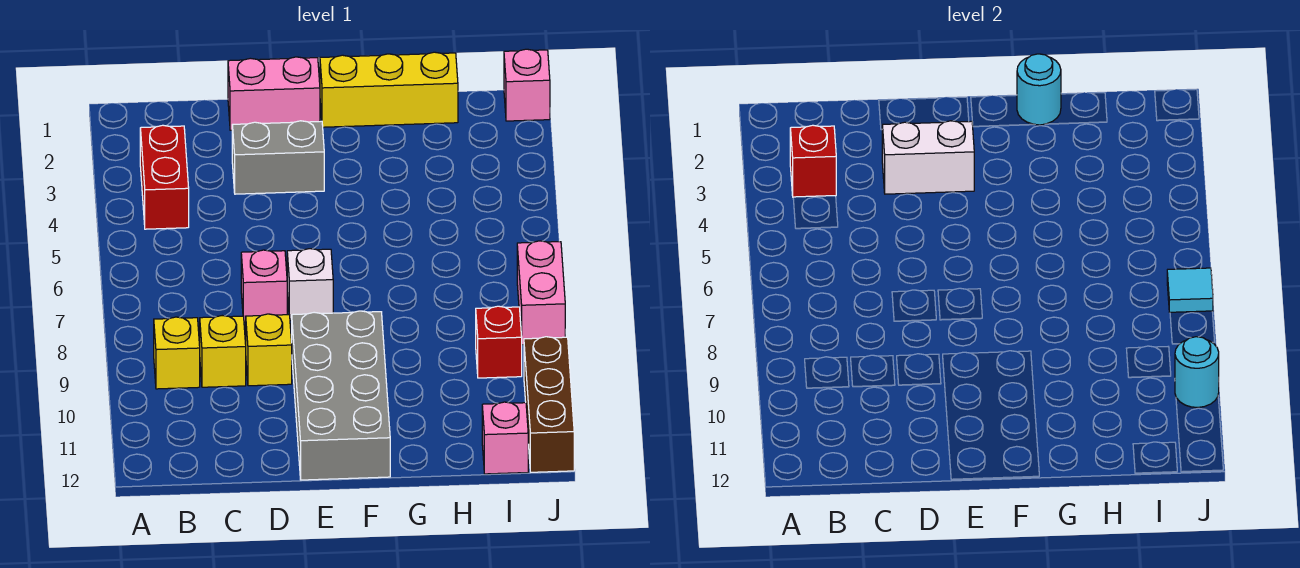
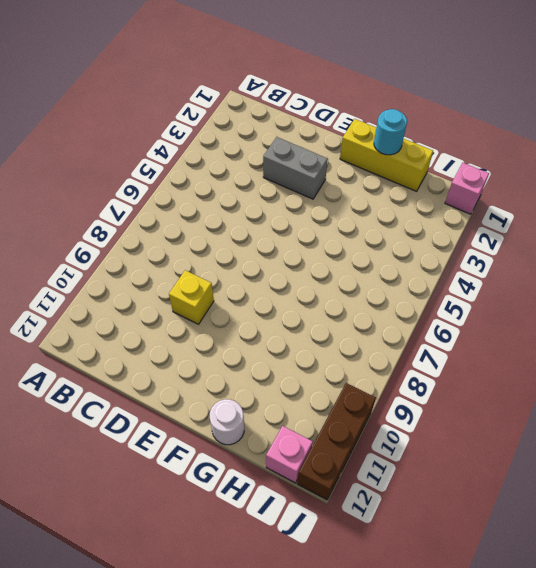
white round brick G12 level 1 -> none
none -> red brick B3:B4 level 1
none -> yellow brick B9 level 1
none -> yellow brick C9 level 1

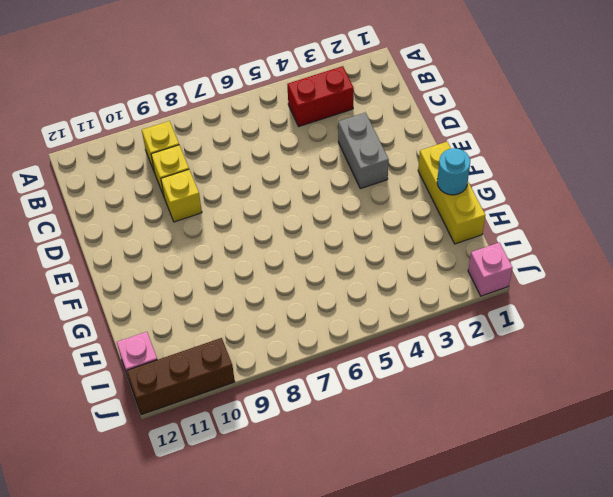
none -> pink brick D1:E1 level 1
none -> pink brick D7 level 1
none -> white brick E7 level 1

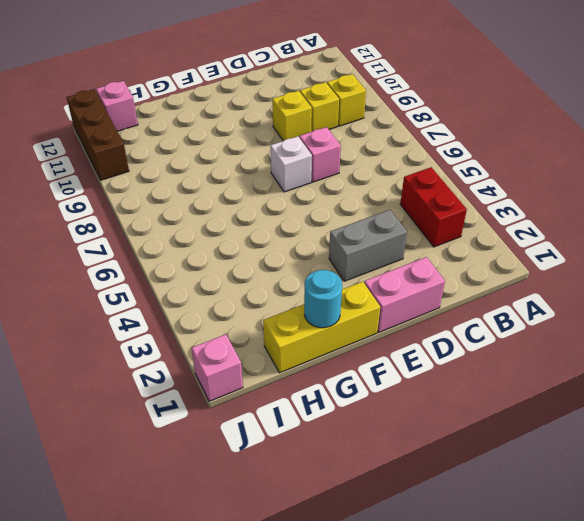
none -> grey brick E9:F12 level 1
none -> red brick I9 level 1
none -> pink brick J7:J8 level 1

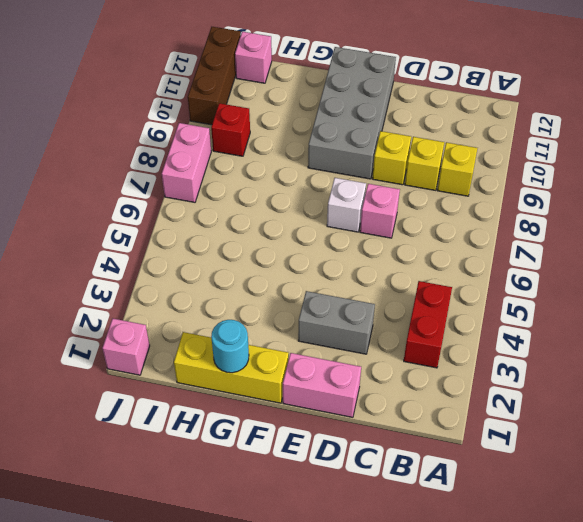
none -> red brick B3 level 2
none -> white brick D3:E3 level 2
none -> cyan tile J7 level 2

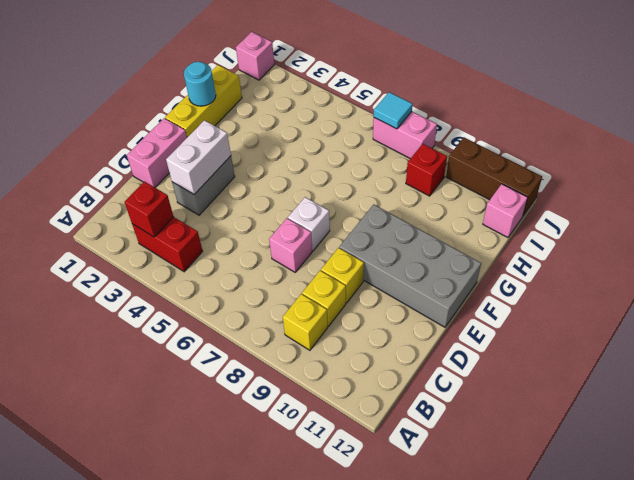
none -> cyan round brick J10 level 2

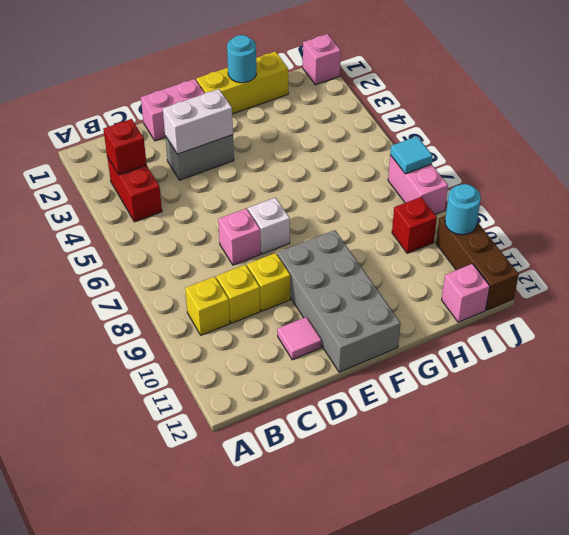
pink tile D11 level 1 -> none

